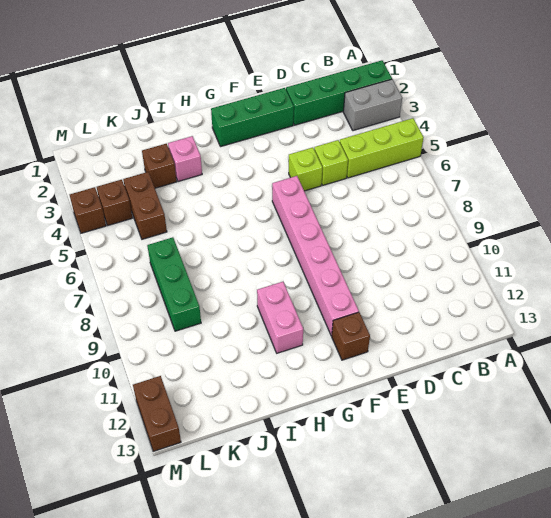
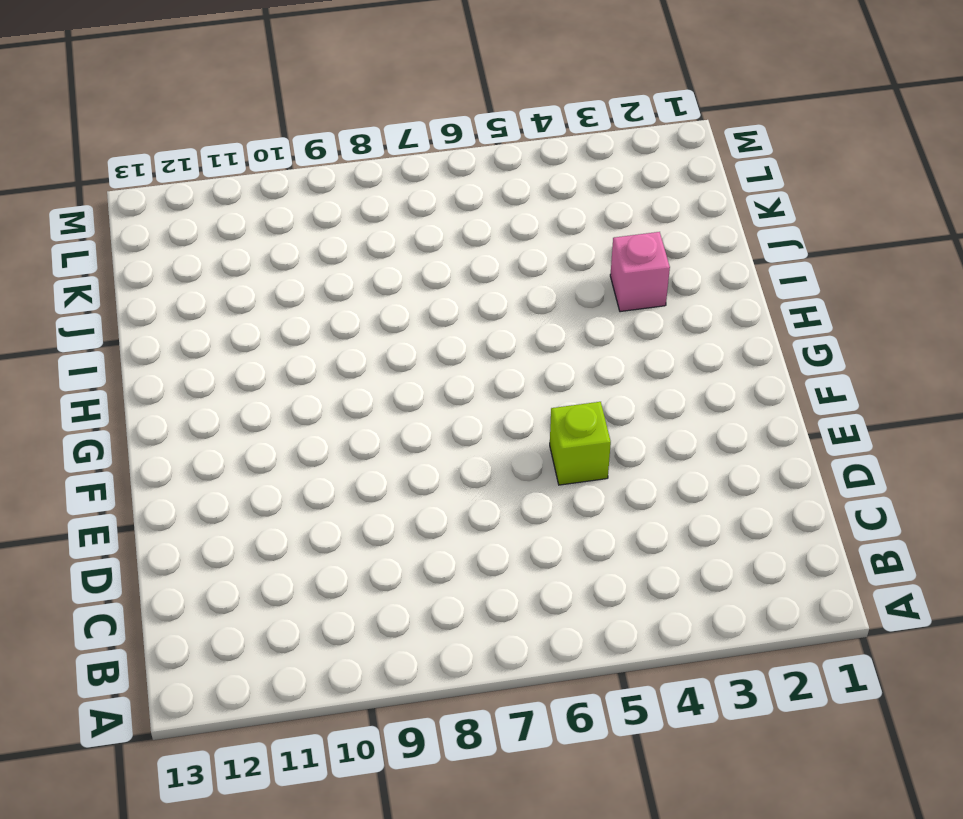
none -> green brick A2:D2 level 1
none -> grey brick A3:B3 level 1
none -> lime brick A5:C5 level 1

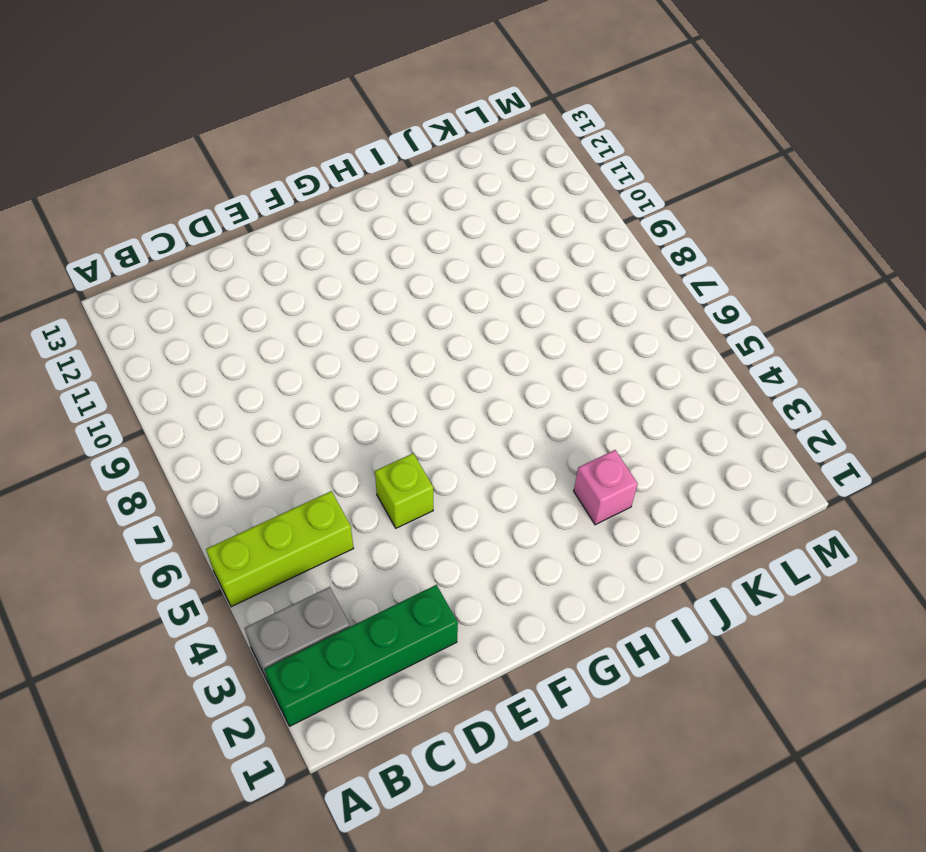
none -> lime brick D5 level 1
none -> green brick E2:G2 level 1
none -> pink brick F6:F11 level 1

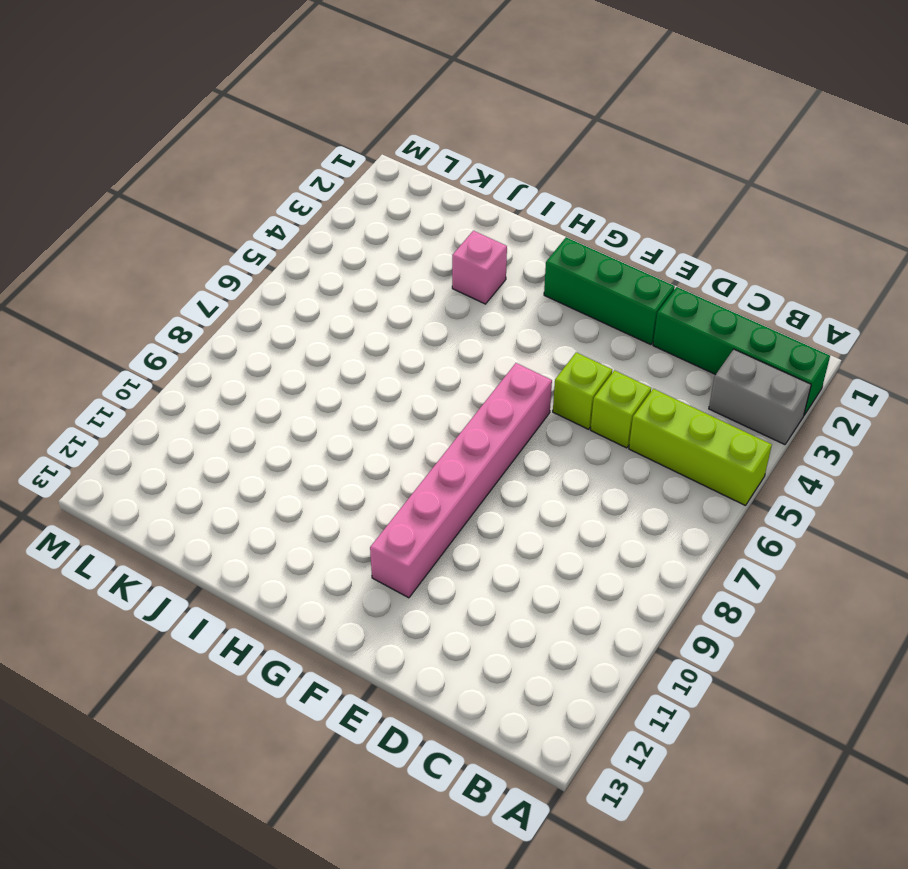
none -> brown brick F12 level 1
none -> pink brick H10:H11 level 1
none -> brown brick J3 level 1

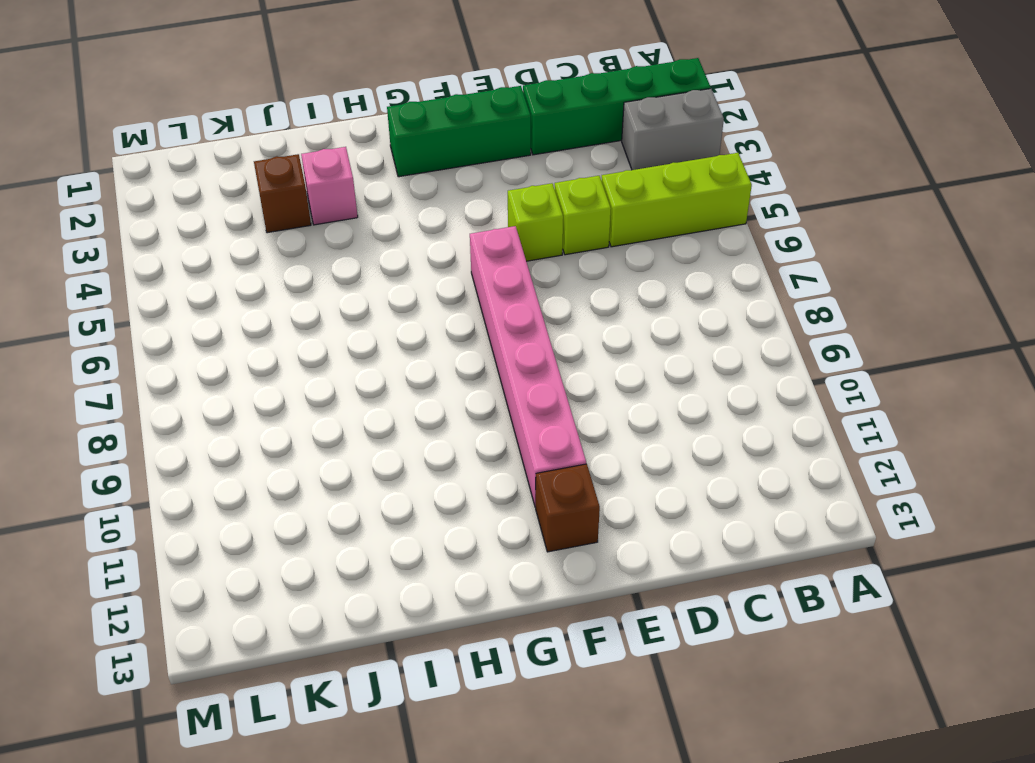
none -> pink brick H10:H11 level 1
none -> brown brick K4:K5 level 1
none -> green brick K7:K9 level 1

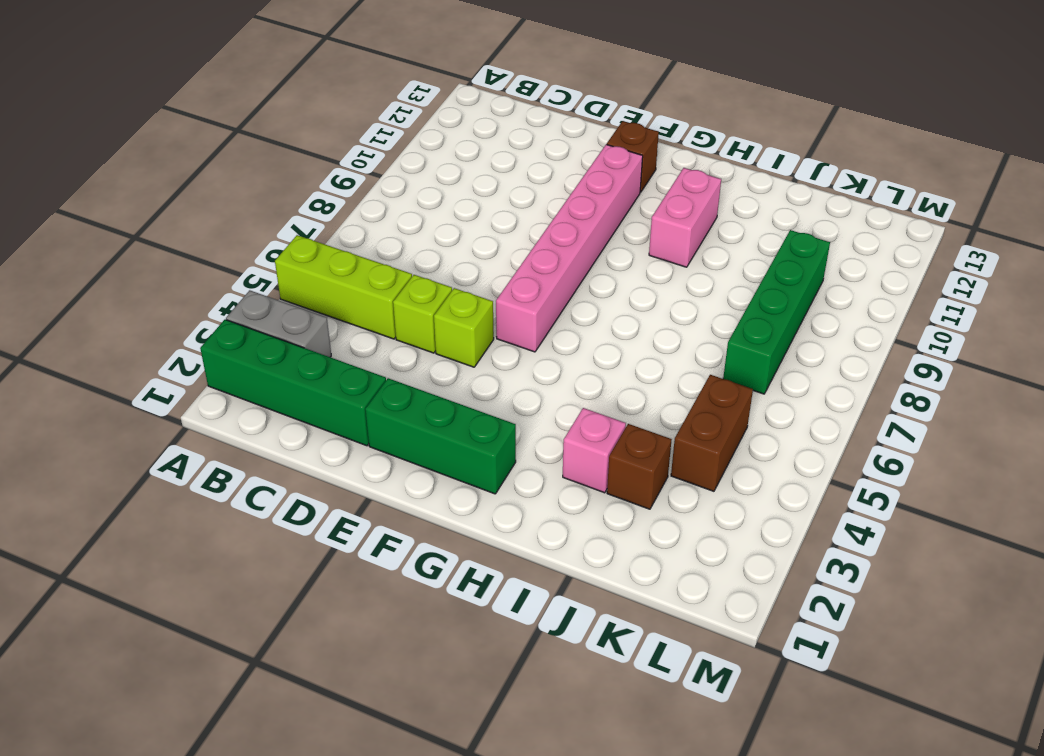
green brick K7:K10 level 1 -> green brick K7:K9 level 1
none -> brown brick L4 level 1
none -> brown brick M4 level 1
none -> brown brick M12:M13 level 1

